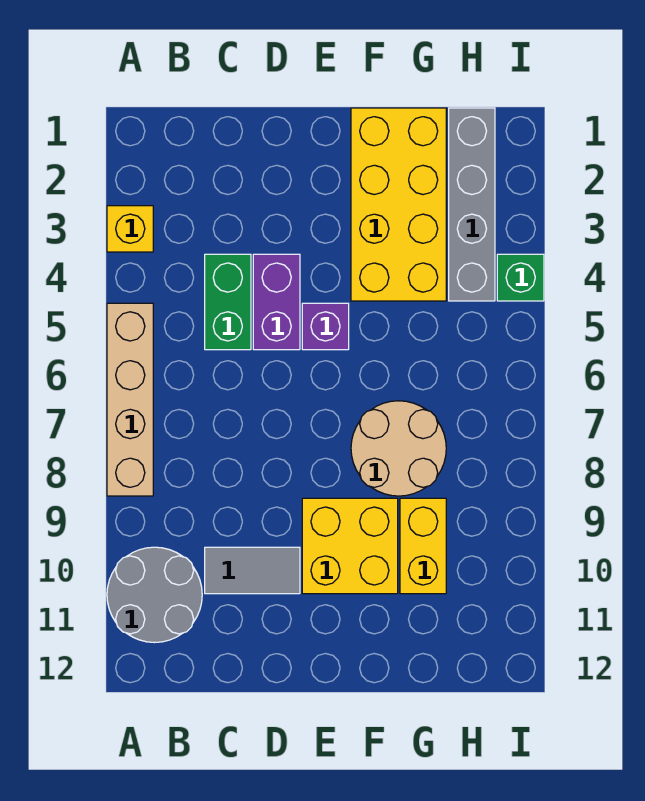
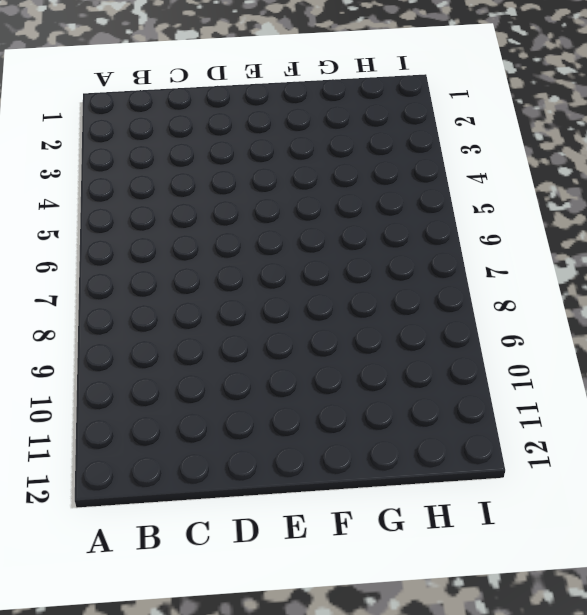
none -> yellow brick A3 level 1
none -> tan brick A5:A8 level 1
none -> grey round brick A10:B11 level 1

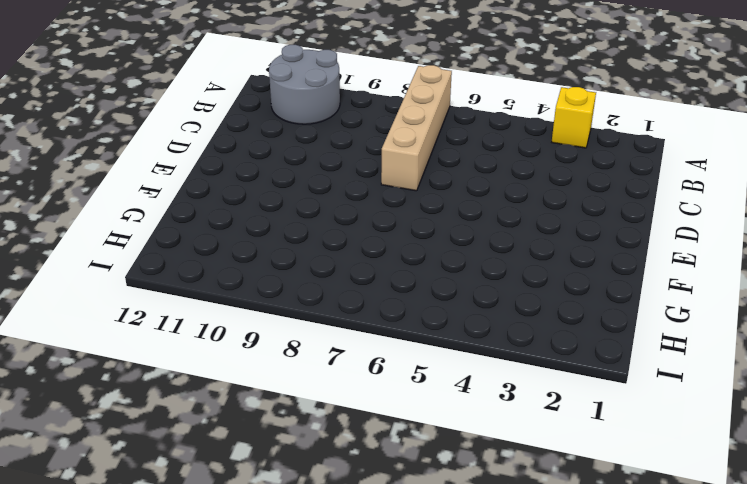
tan brick A7:D7 level 1 -> tan brick A5:A8 level 1
none -> green brick C4:C5 level 1
none -> grey tile C10:D10 level 1
none -> purple brick D4:D5 level 1

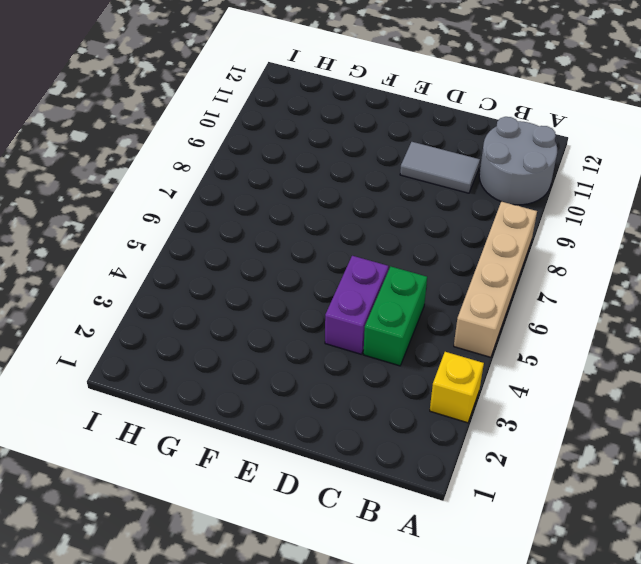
none -> purple brick E5 level 1
none -> yellow brick E9:F10 level 1
none -> yellow brick F1:G4 level 1

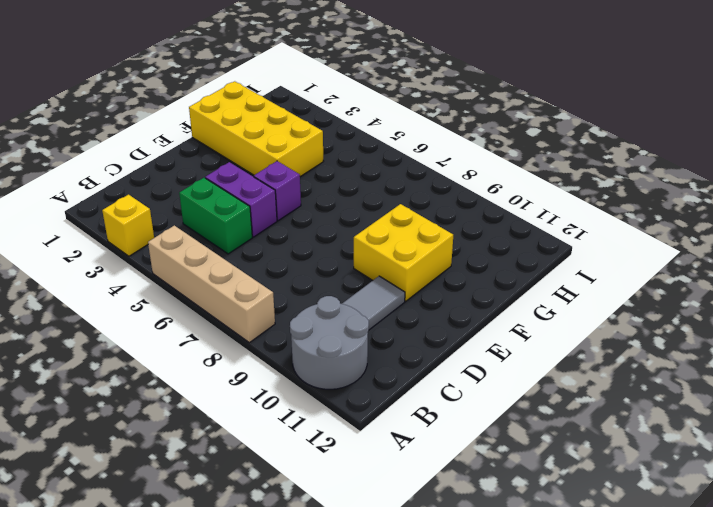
none -> tan round brick F7:G8 level 1
none -> yellow brick G9:G10 level 1
none -> grey brick H1:H4 level 1

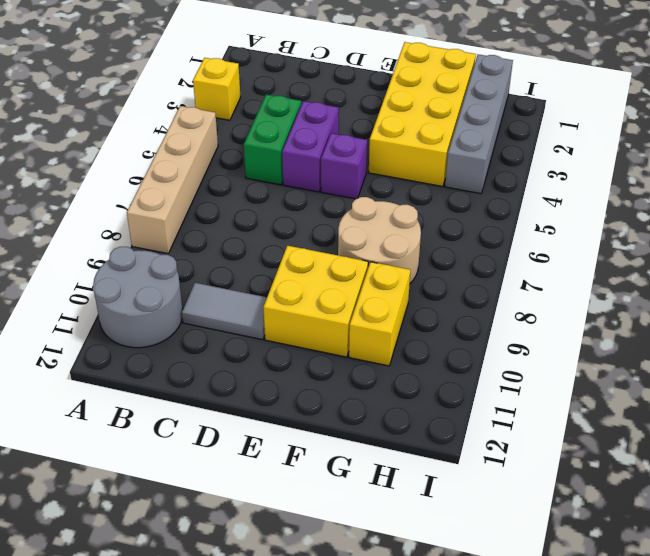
none -> green brick I4 level 1

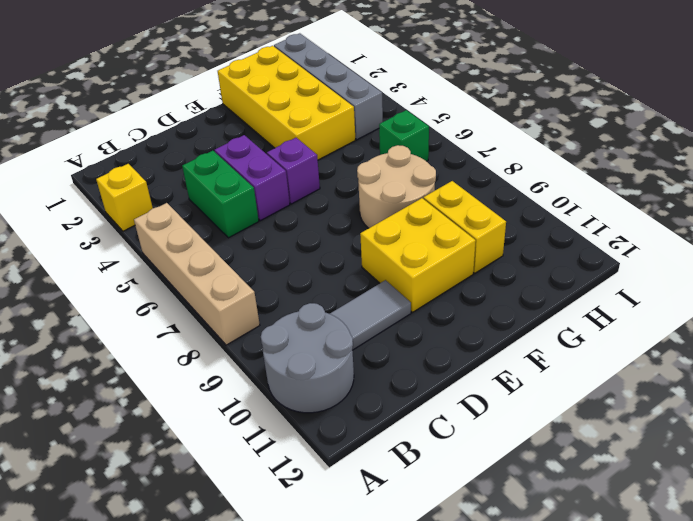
green brick H6 level 1 -> green brick I4 level 1

